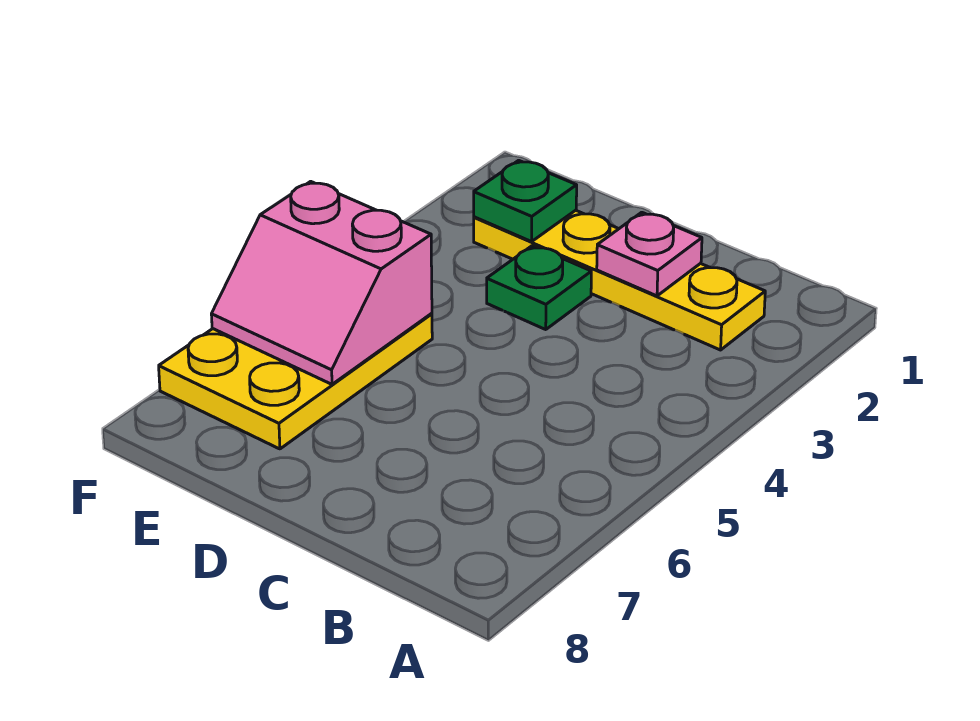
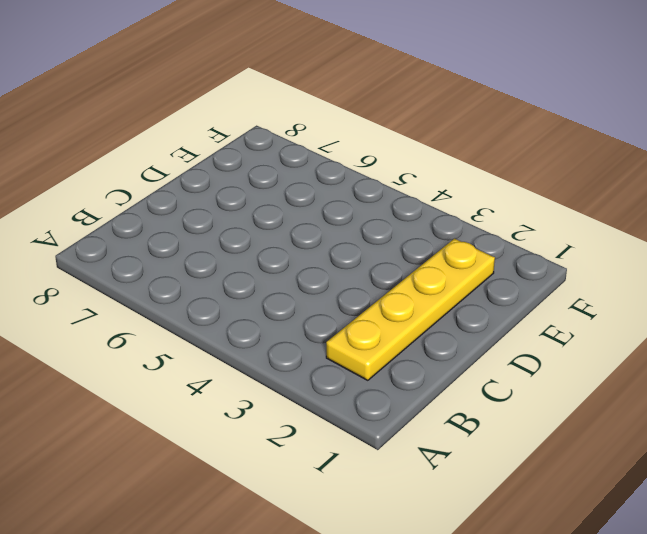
none -> green plate D3 level 1
none -> yellow plate E5:F7 level 1

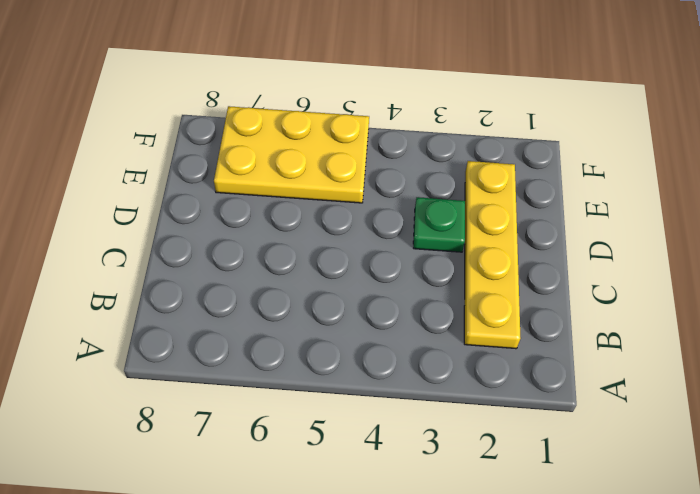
none -> pink plate C2 level 2
none -> green plate E2 level 2

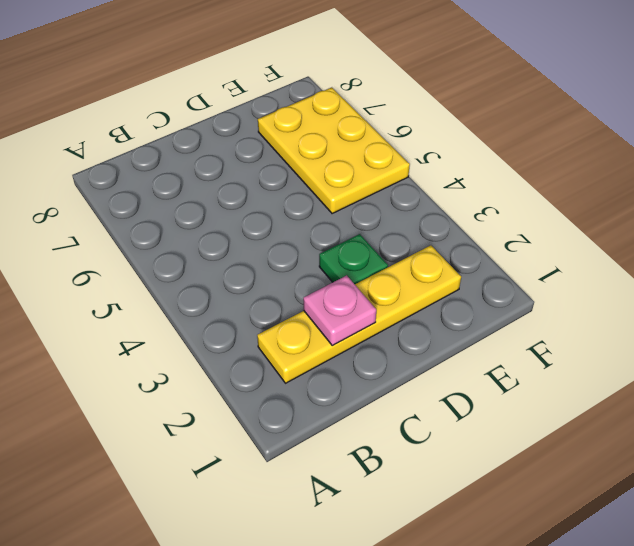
none -> green plate E2 level 2
none -> pink slope E5:F6 level 2 top 5

